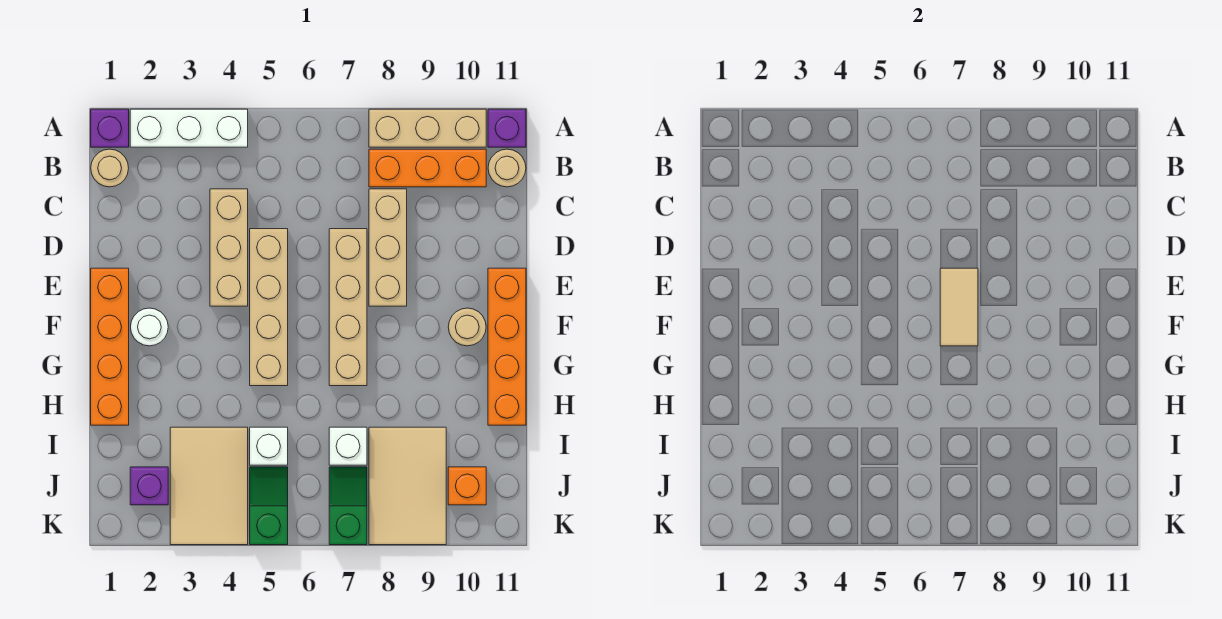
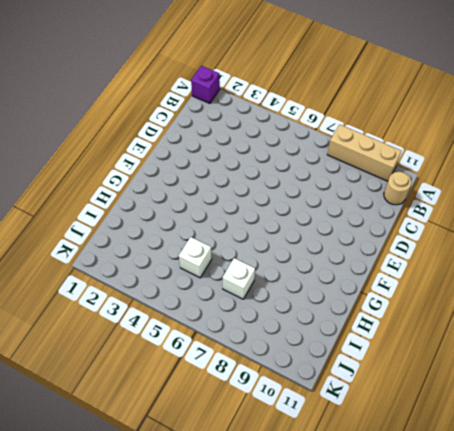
none -> white brick A2:A4 level 1
none -> purple brick A11 level 1
none -> tan round brick B1 level 1

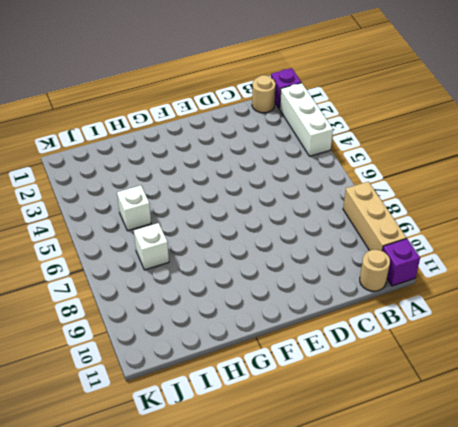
none -> orange brick B8:B10 level 1
none -> tan brick C4:E4 level 1
none -> tan brick C8:E8 level 1

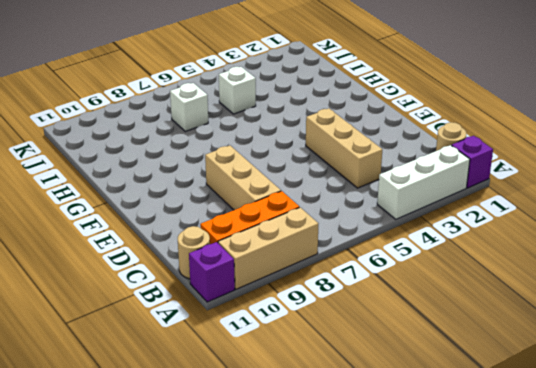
none -> tan brick D5:G5 level 1
none -> tan brick D7:G7 level 1
none -> orange brick E1:H1 level 1

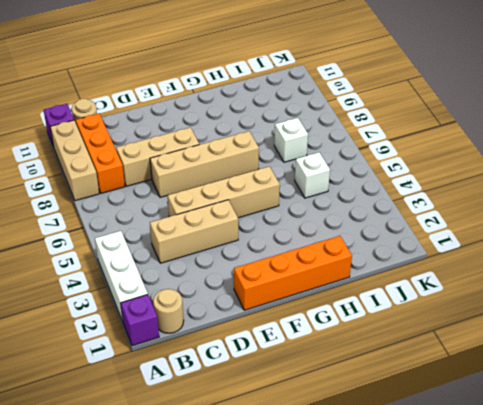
none -> orange brick E11:H11 level 1
none -> white round brick F2 level 1
none -> tan round brick F10 level 1

